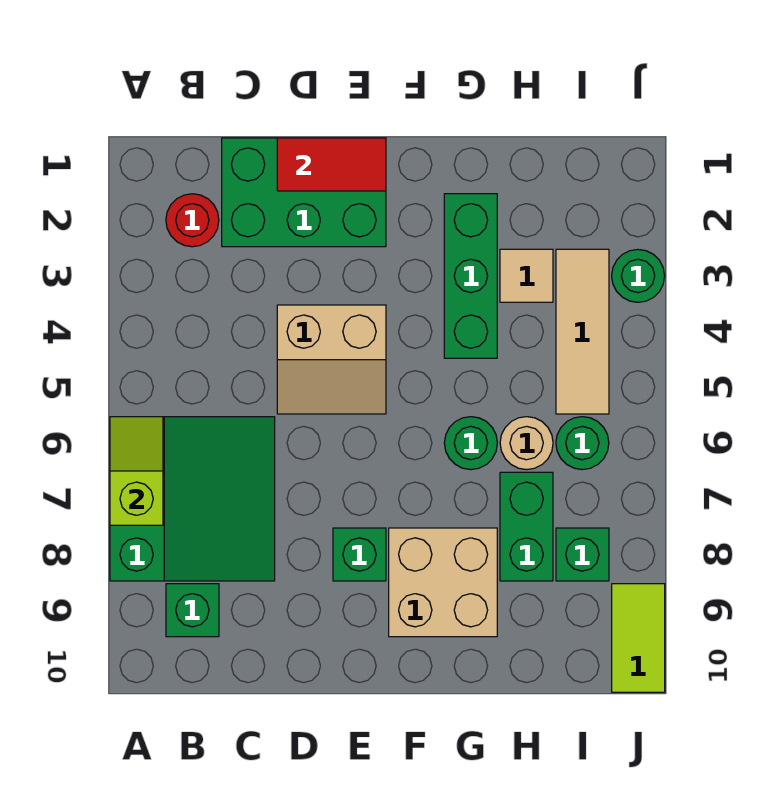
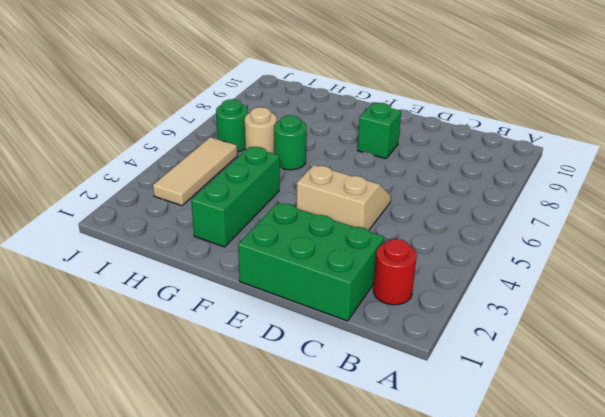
none -> green slope A6:C8 level 1 top A
none -> green brick B9 level 1
none -> tan brick F8:G9 level 1

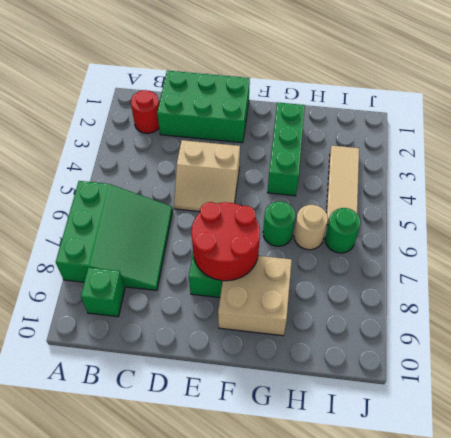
red round brick E7:F8 level 2 -> none
none -> tan tile H3 level 1
none -> green brick H7:H8 level 1
none -> green brick I8 level 1

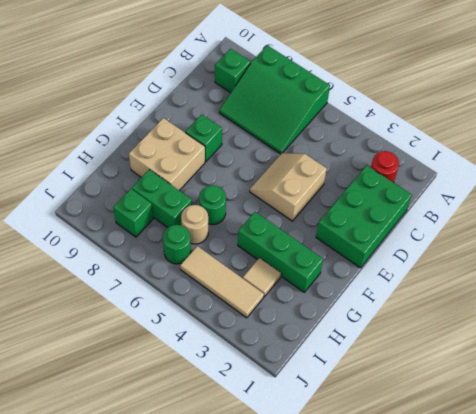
none -> green round brick J3 level 1
none -> lime tile J9:J10 level 1
none -> lime slope A6:A7 level 2 top 7

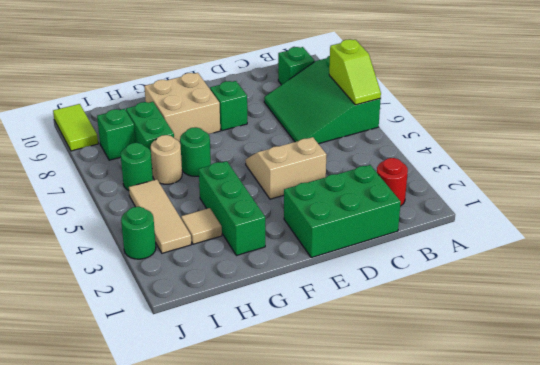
none -> red tile D1:E1 level 2

